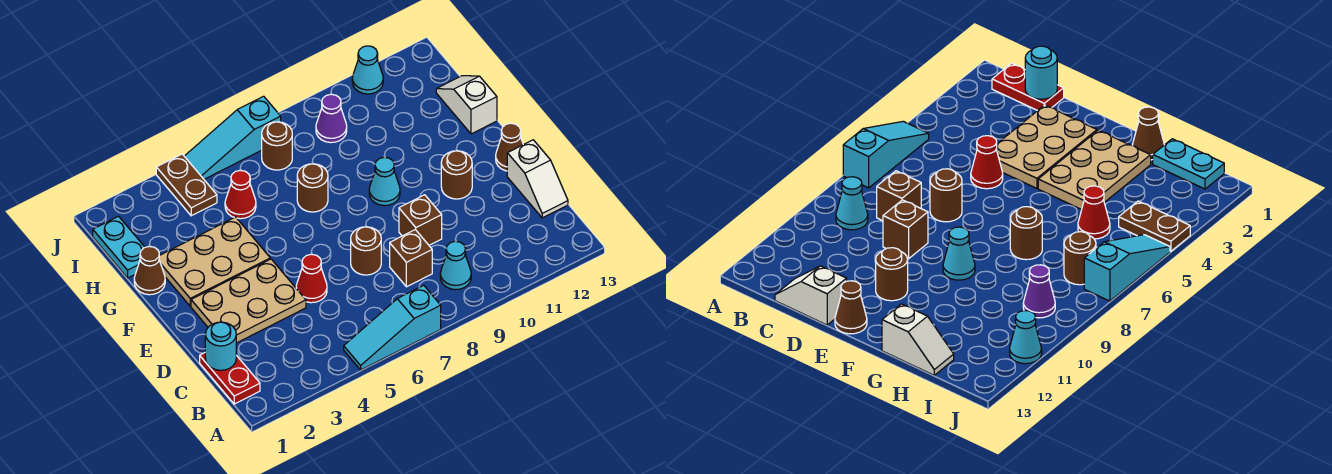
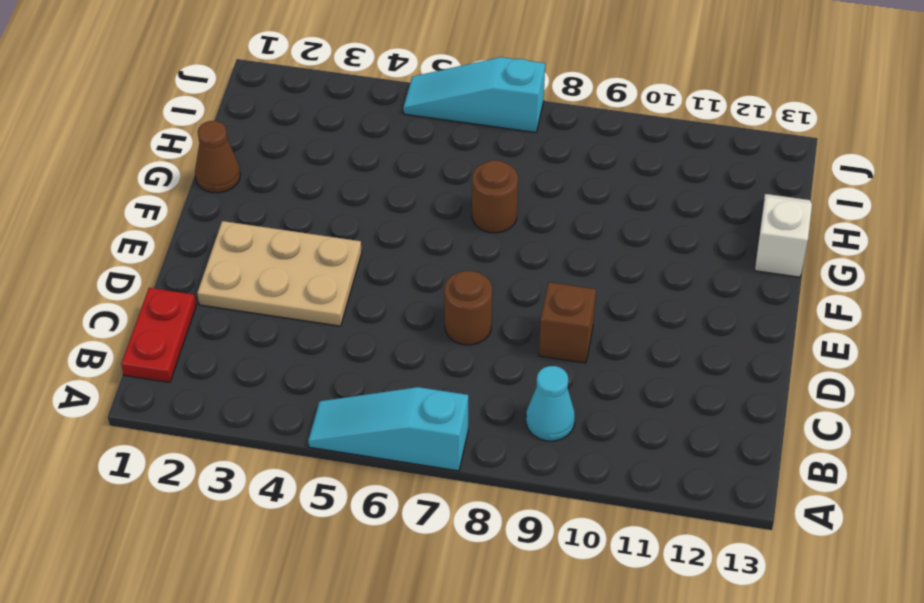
none -> brown brick C8 level 1
none -> white slope C13:D13 level 1 top D
none -> red cone D5 level 1

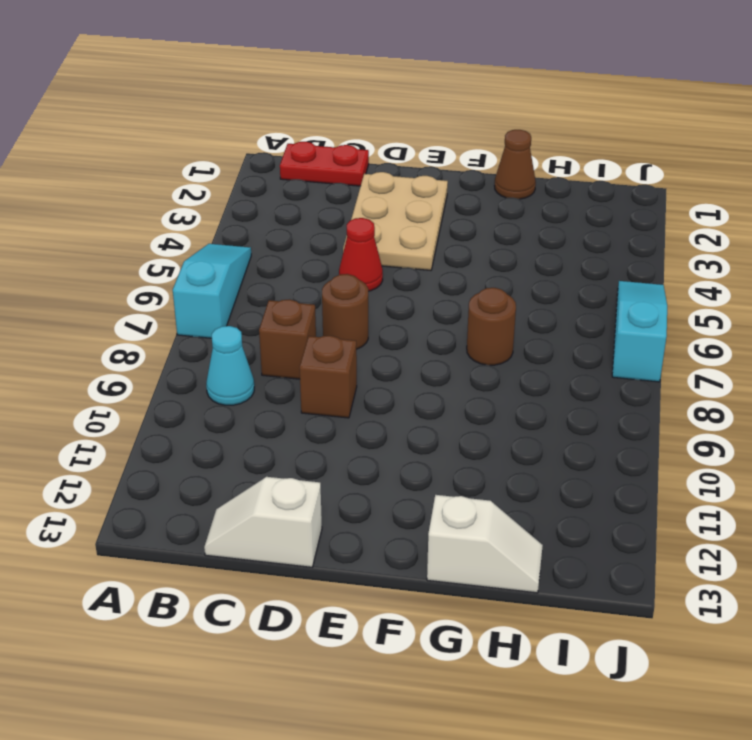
none -> brown round brick E11 level 1
none -> brown cone E13 level 1
none -> tan plate F2:G4 level 1

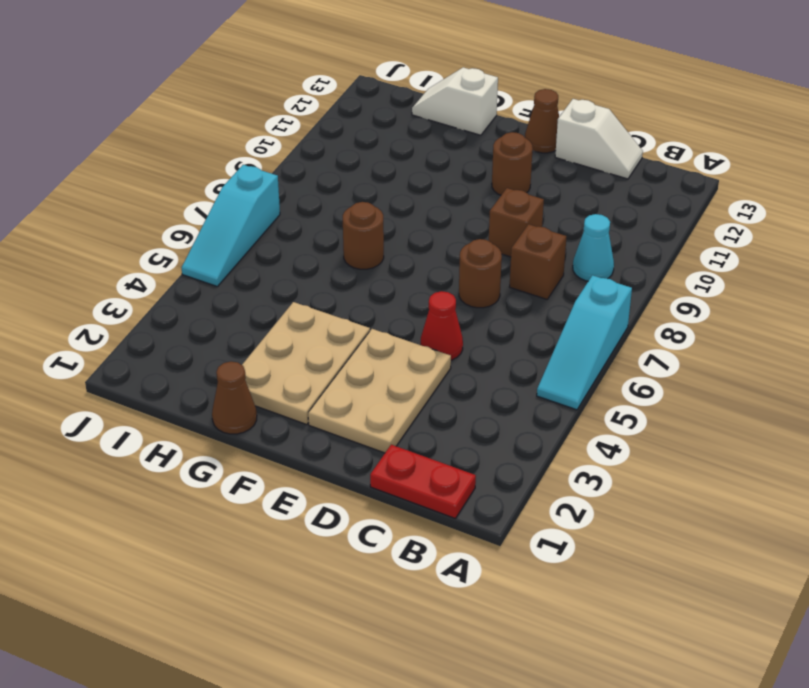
none -> cyan cone F9 level 1
none -> cyan plate H1:I1 level 1
none -> red cone H5 level 1

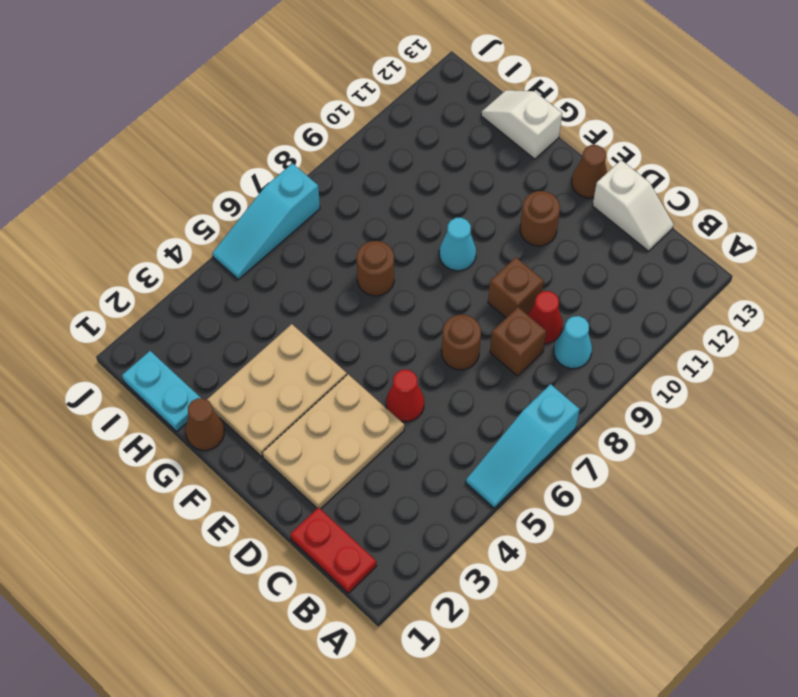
red cone C9 level 1 -> red cone H5 level 1
none -> brown plate I4:J4 level 1
none -> brown round brick I7 level 1
none -> purple cone I9 level 1

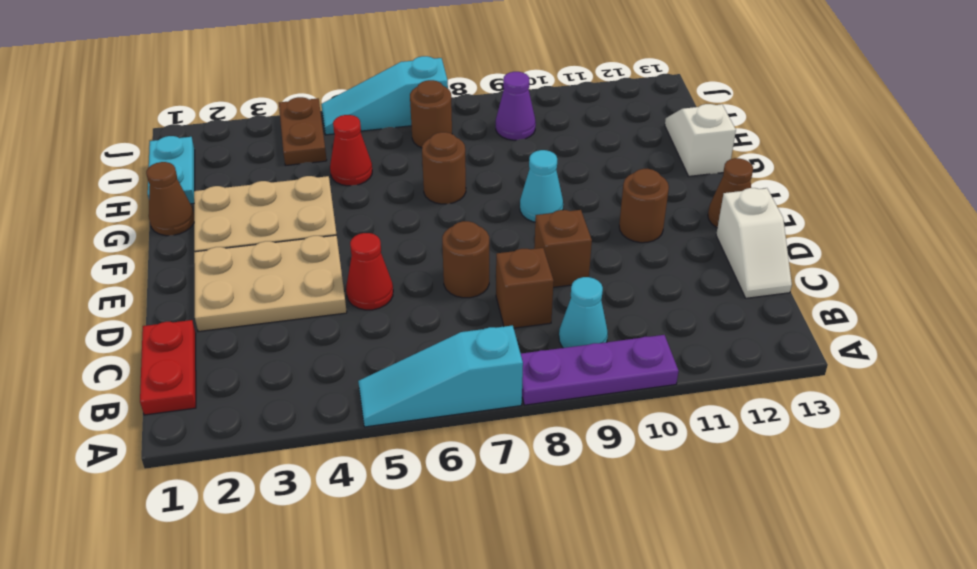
purple plate A8:A10 level 1 -> none
none -> cyan cone J11 level 1
none -> cyan round brick C1 level 2

